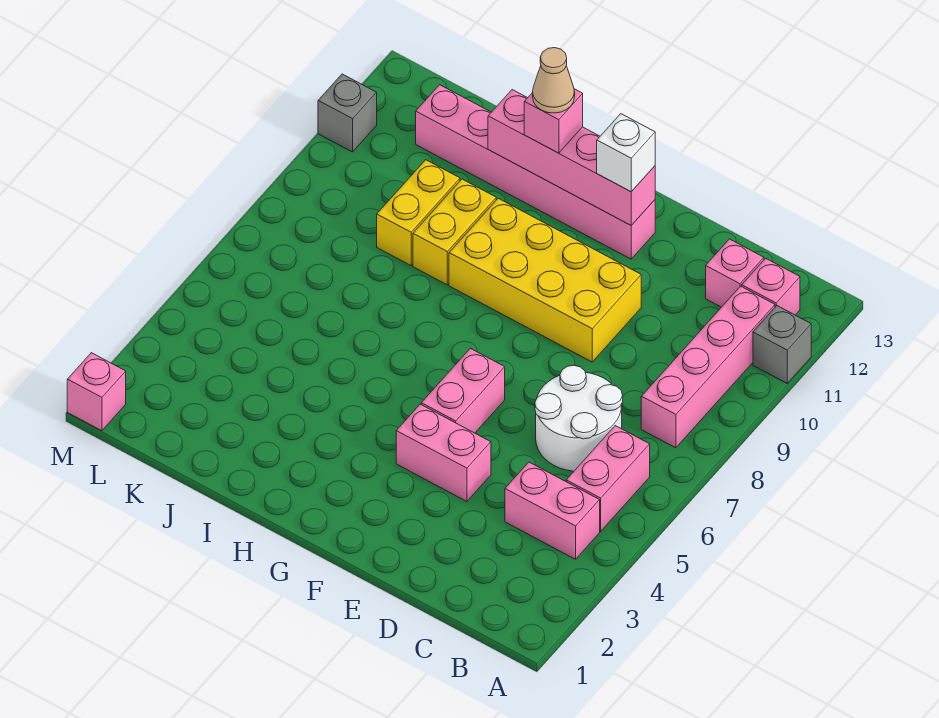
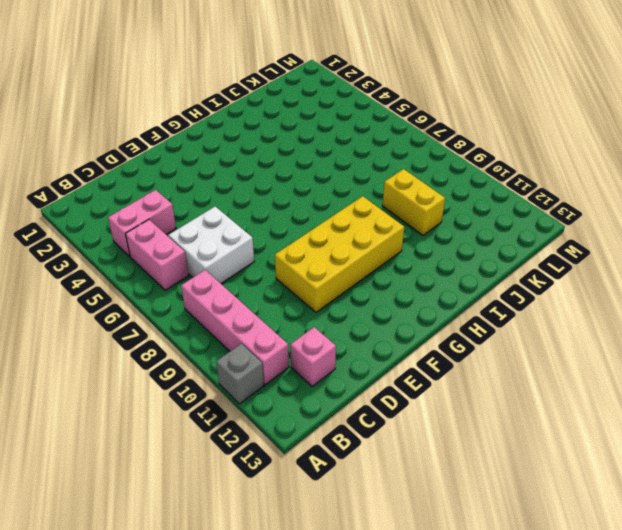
white brick C6:D7 level 1 -> white round brick C6:D7 level 1
none -> pink brick B12 level 1
none -> pink brick E4:F4 level 1
none -> pink brick F5:F6 level 1

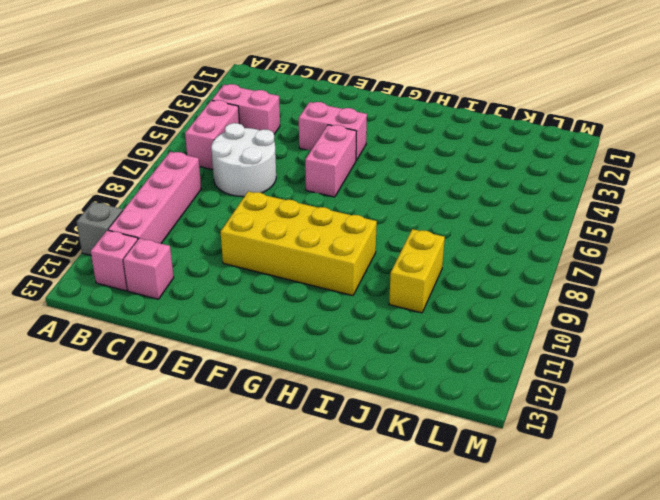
none -> pink brick F12:K12 level 1
none -> yellow brick I9:I10 level 1
none -> pink brick M1 level 1

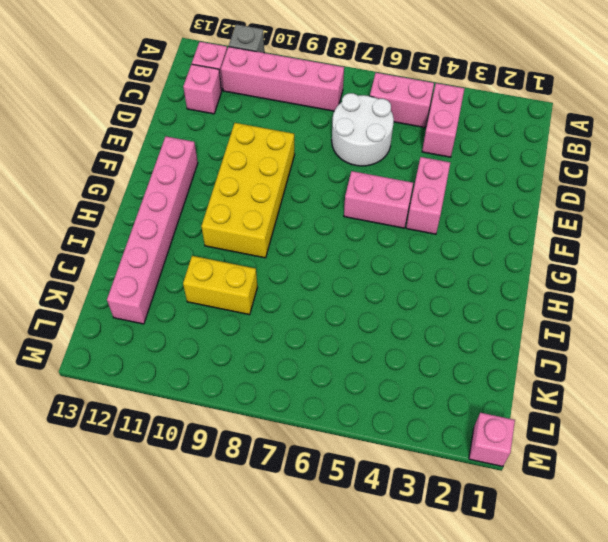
none -> yellow brick I9:I10 level 1
none -> grey brick M11 level 1
none -> pink brick F12:I12 level 2

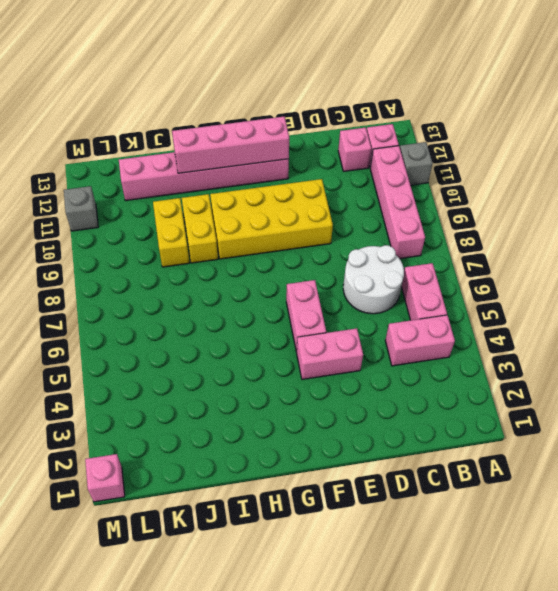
none -> white brick F12 level 3
none -> pink brick H12 level 3
none -> tan cone H12 level 4

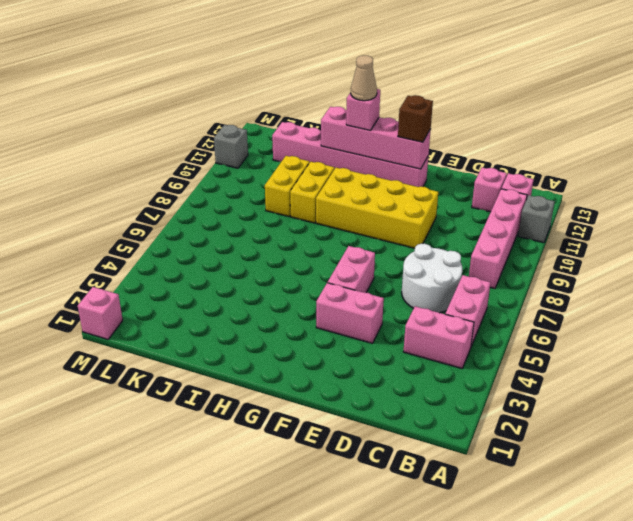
brown brick F12 level 3 -> white brick F12 level 3

